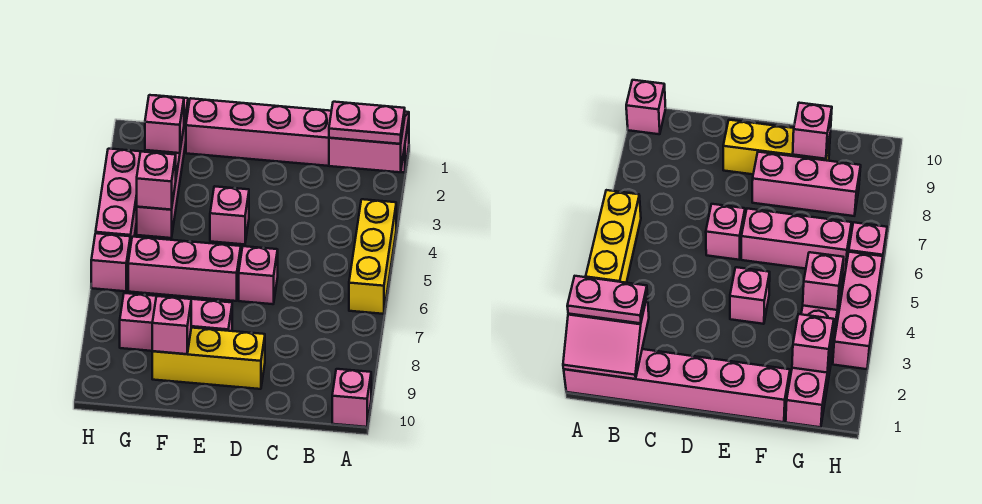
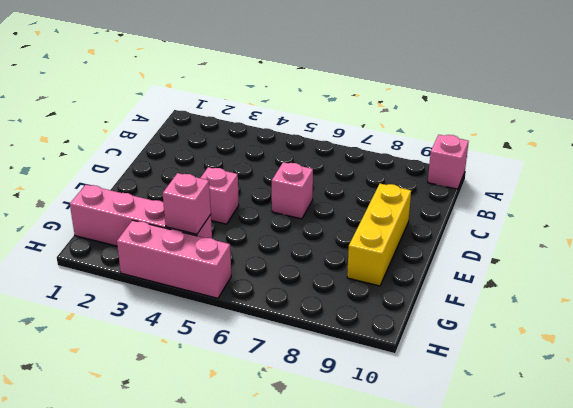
none -> pink brick A1:F1 level 1
none -> yellow brick A4:A6 level 1
none -> pink brick E6:G6 level 1

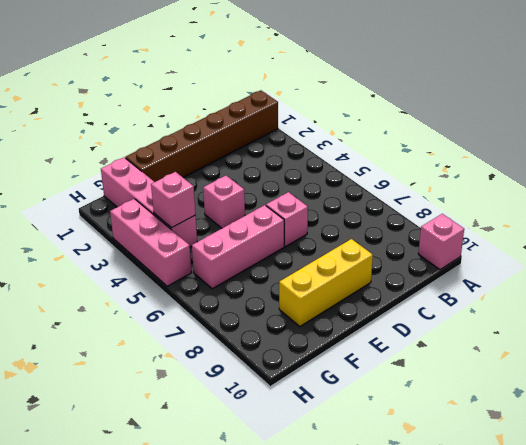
brown brick A1:F1 level 1 -> pink brick A1:F1 level 1
none -> yellow brick A4:A6 level 1
none -> pink brick E8:G8 level 1
none -> pink brick H6 level 1

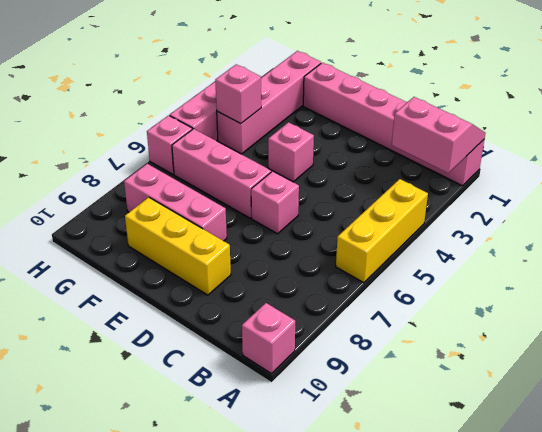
none -> pink brick F9 level 2
none -> pink brick G2 level 2
none -> pink plate A2:B2 level 3

